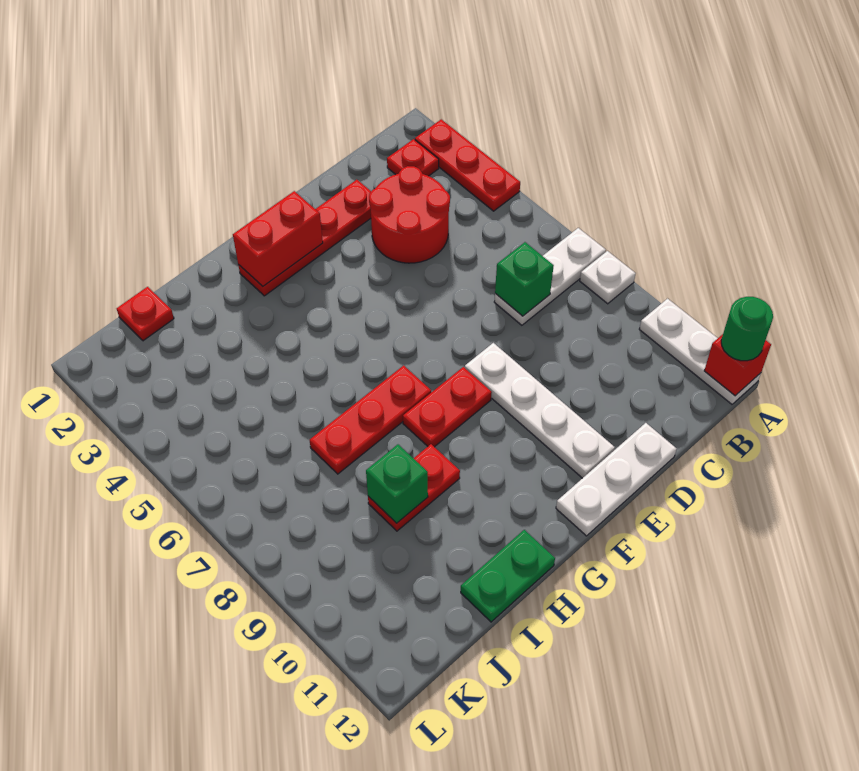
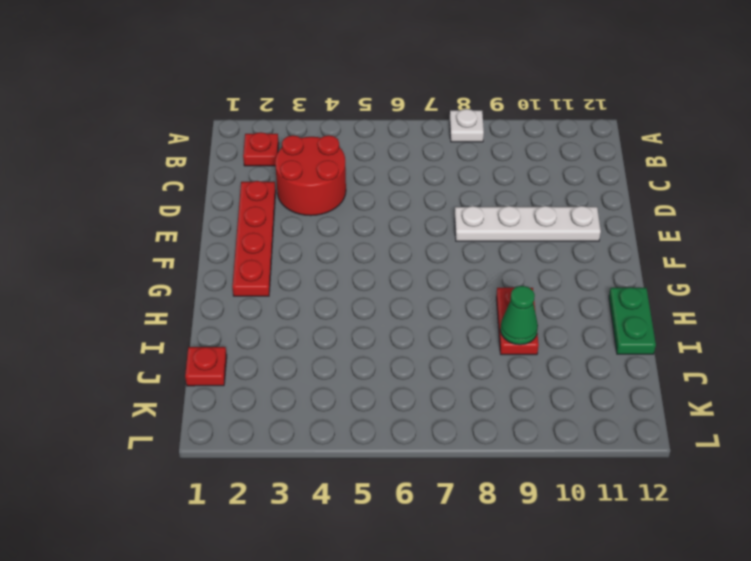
green cone I9 level 2 -> green brick I9 level 2
none -> red plate A2:A4 level 1
none -> white plate A7:C7 level 1
none -> white plate A10:A12 level 1

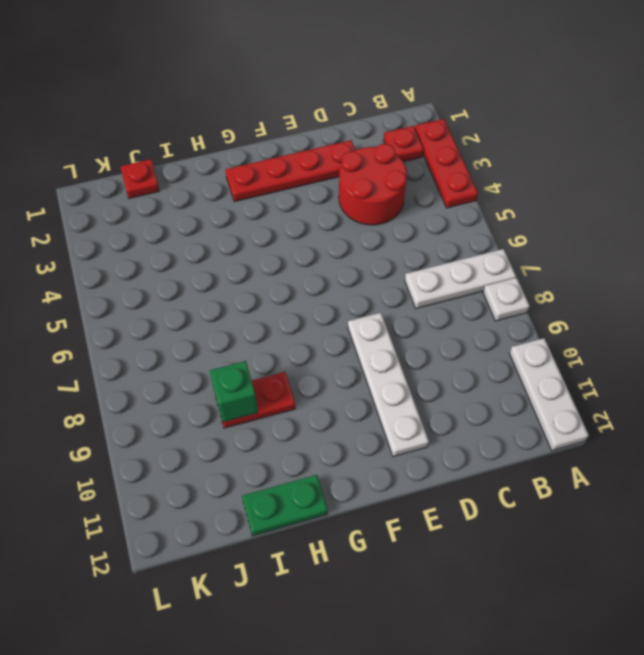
none -> white plate D12:F12 level 1
none -> red plate F8:G8 level 1
none -> red plate G7:I7 level 1

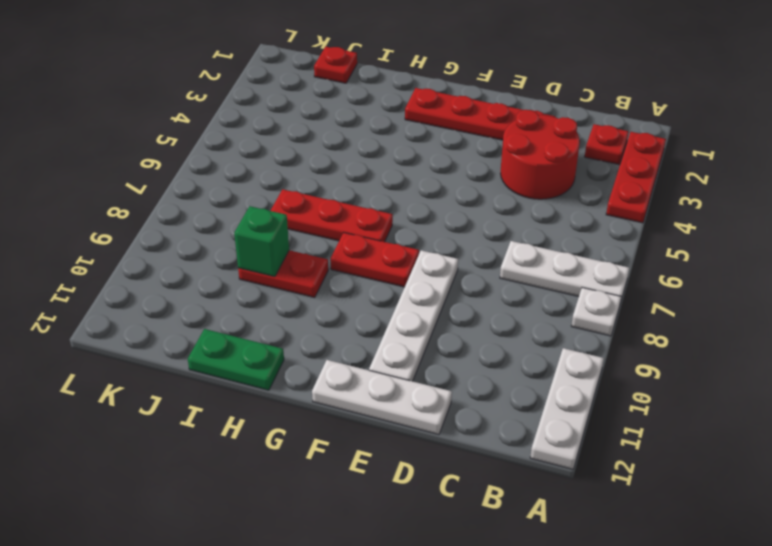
none -> red brick A12 level 2
none -> green brick C7 level 2
none -> red brick F2:G2 level 2

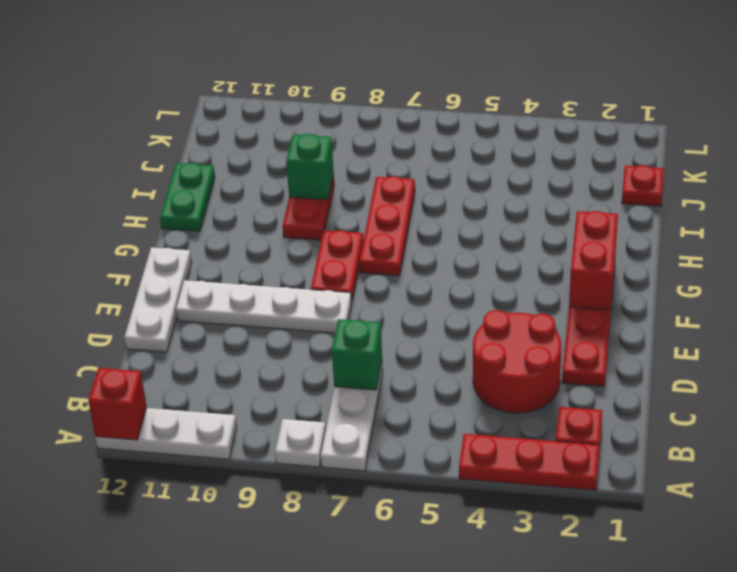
none -> green round brick A12 level 3

